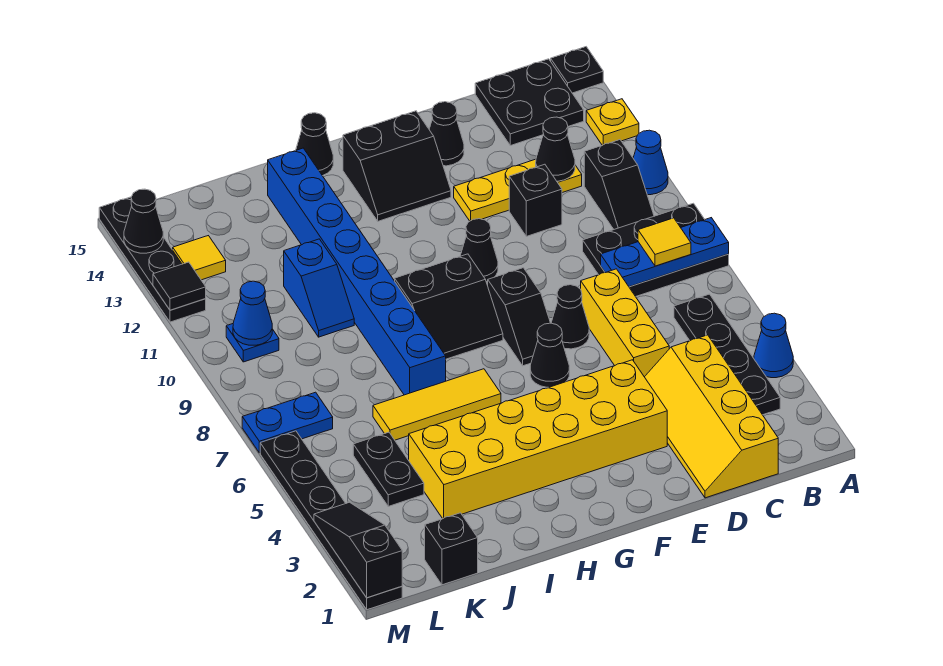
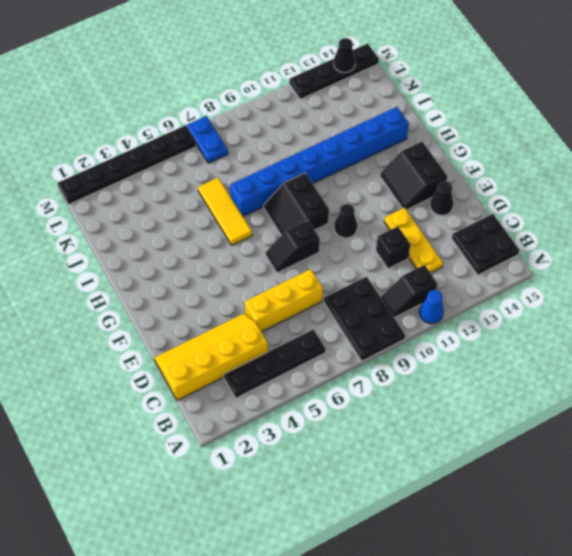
none -> blue cone A4 level 1
none -> yellow plate A13 level 1
none -> black plate A15 level 1
none -> yellow brick E3:J4 level 1

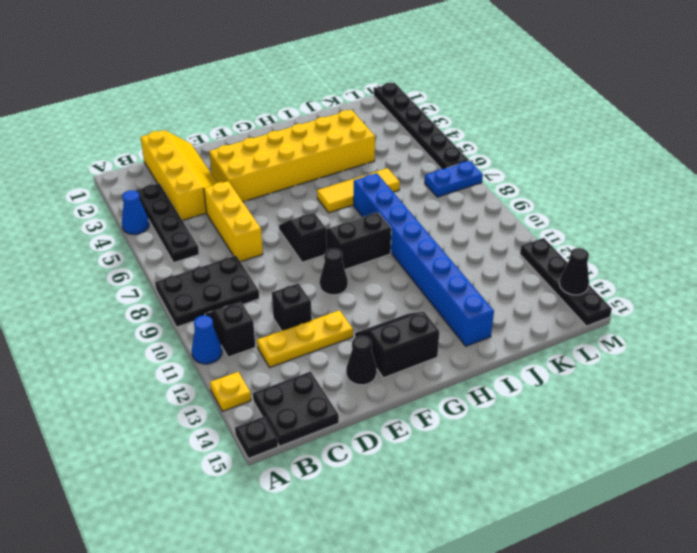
none -> black cone E7 level 1
none -> black cone F6 level 1
none -> black cone H15 level 1
none -> blue slope J10:J11 level 1 top 11

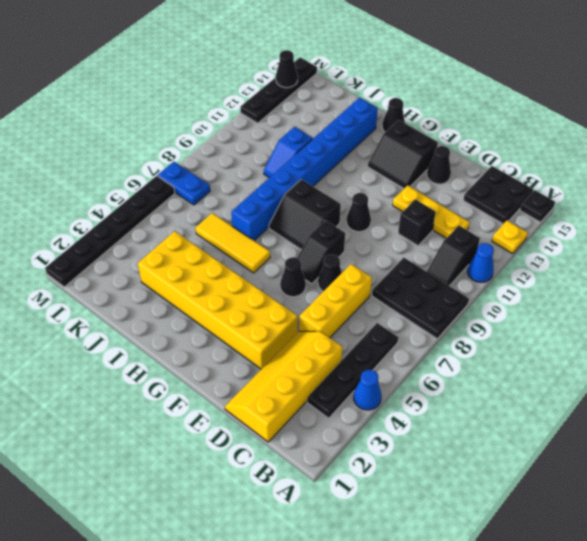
none -> black brick K1 level 1
none -> black plate K4:K5 level 1
none -> blue plate L10 level 1
none -> yellow tile L13 level 1

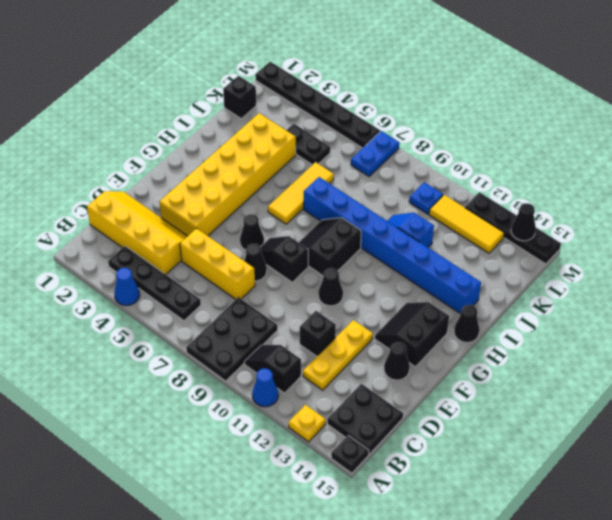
yellow tile L11:L13 level 1 -> yellow tile L13 level 1
none -> blue plate A8:C8 level 2
none -> black cone C12 level 2
none -> blue cone L10 level 2
none -> black slope M1:M3 level 2 top 1

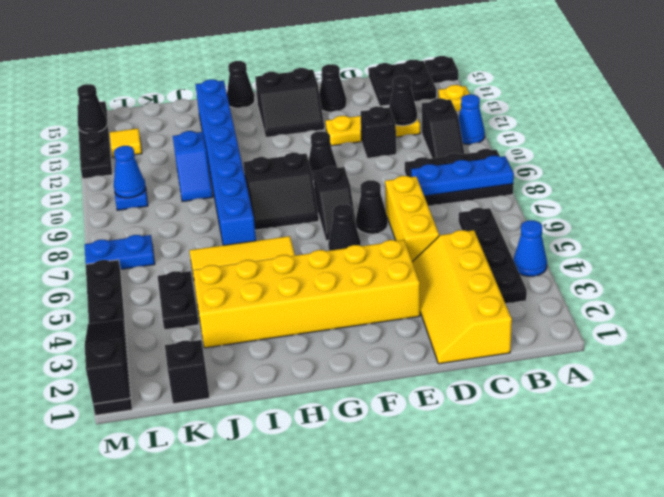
none -> black tile M12 level 2
none -> yellow tile B8 level 3

